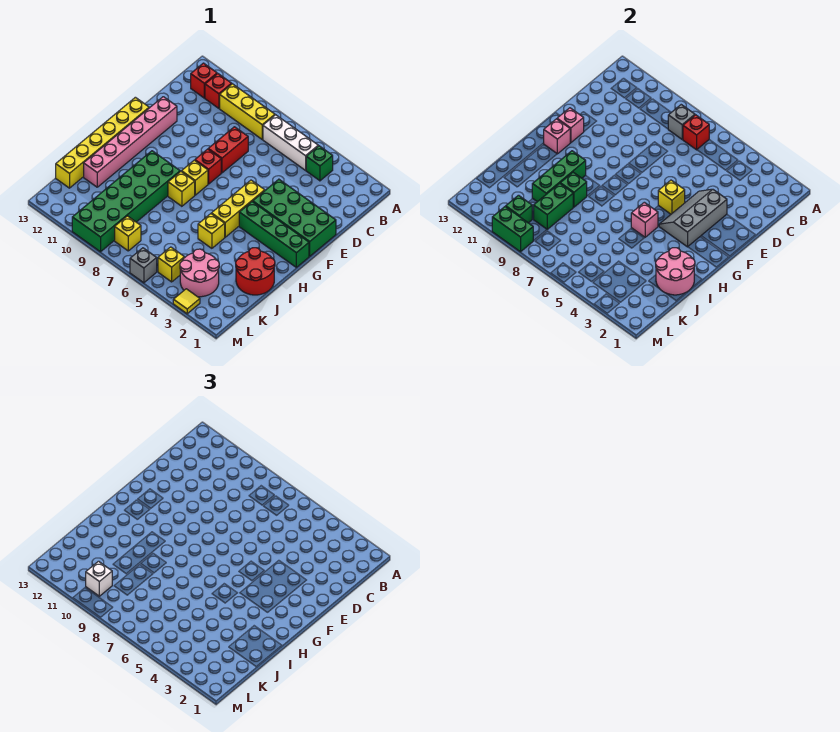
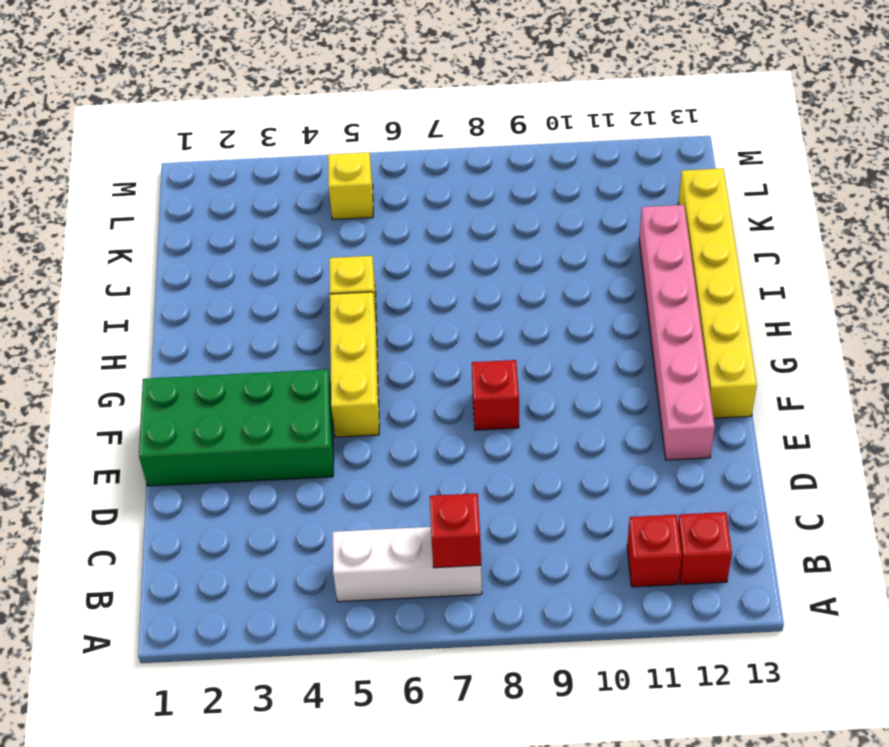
none -> green brick B4 level 1
none -> yellow brick B8:B10 level 1
none -> red brick D8:E8 level 1
none -> green brick G1:G4 level 1

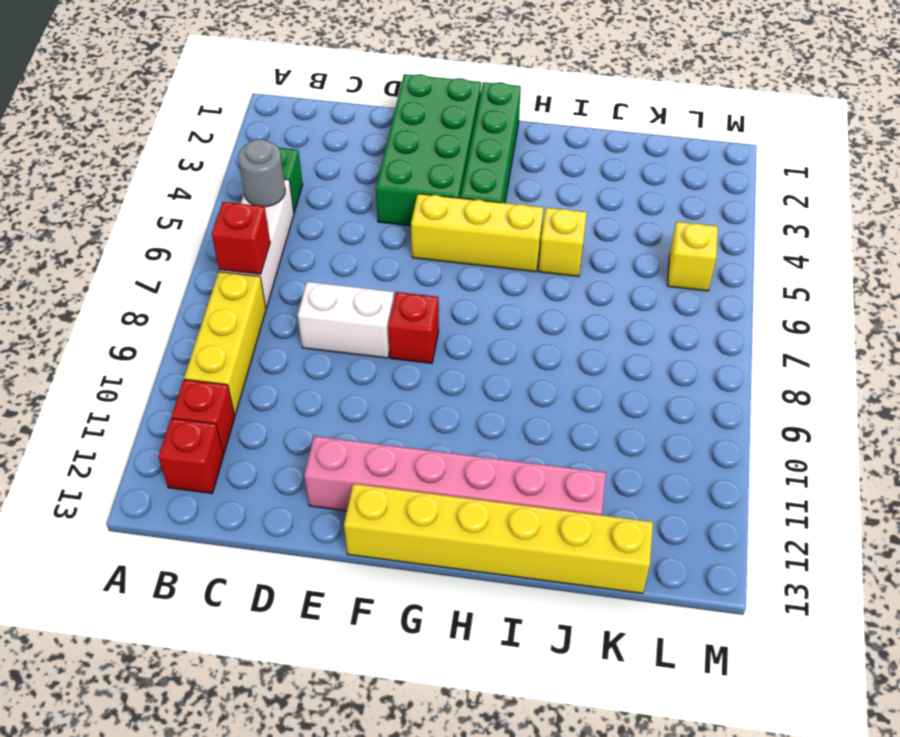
grey round brick B5 level 2 -> none
white brick D8:E8 level 1 -> red brick D8:E8 level 1
none -> yellow brick G8 level 1
none -> yellow brick H8 level 1
none -> green brick H9:M10 level 1
none -> red round brick I1:J2 level 1

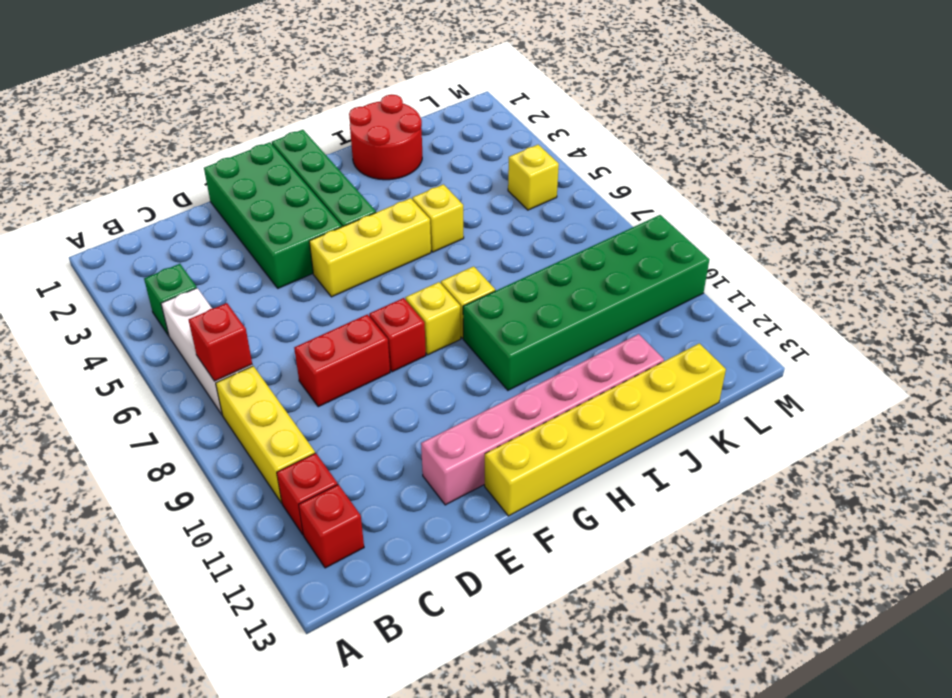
none -> pink round brick K3:L4 level 1
none -> yellow brick L8 level 1
none -> yellow tile M3 level 1
none -> grey brick M6 level 1

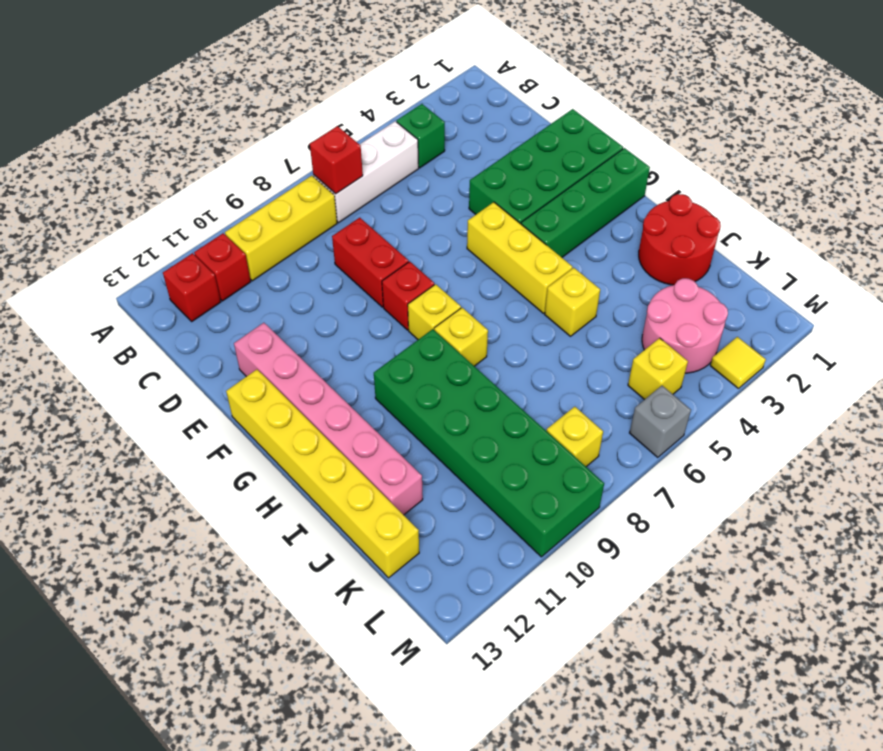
none -> grey brick B8 level 2
none -> grey slope E3:G4 level 2 top 3
none -> yellow brick F5 level 2
none -> pink brick F12 level 2

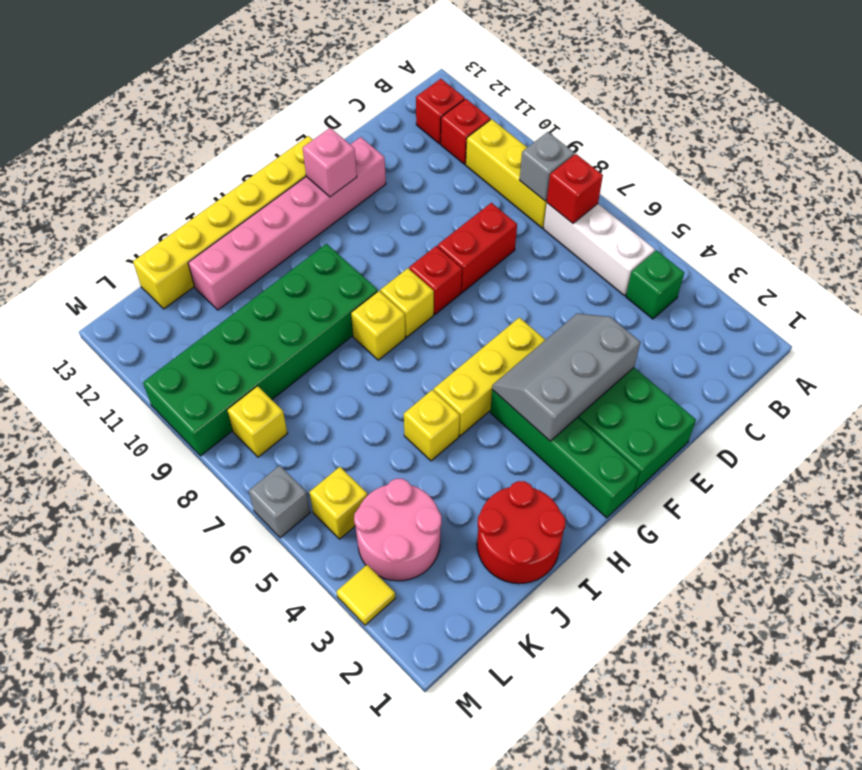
none -> yellow brick F5 level 2
none -> pink brick G12 level 2
none -> pink brick H5 level 2
none -> green brick H10:J10 level 2

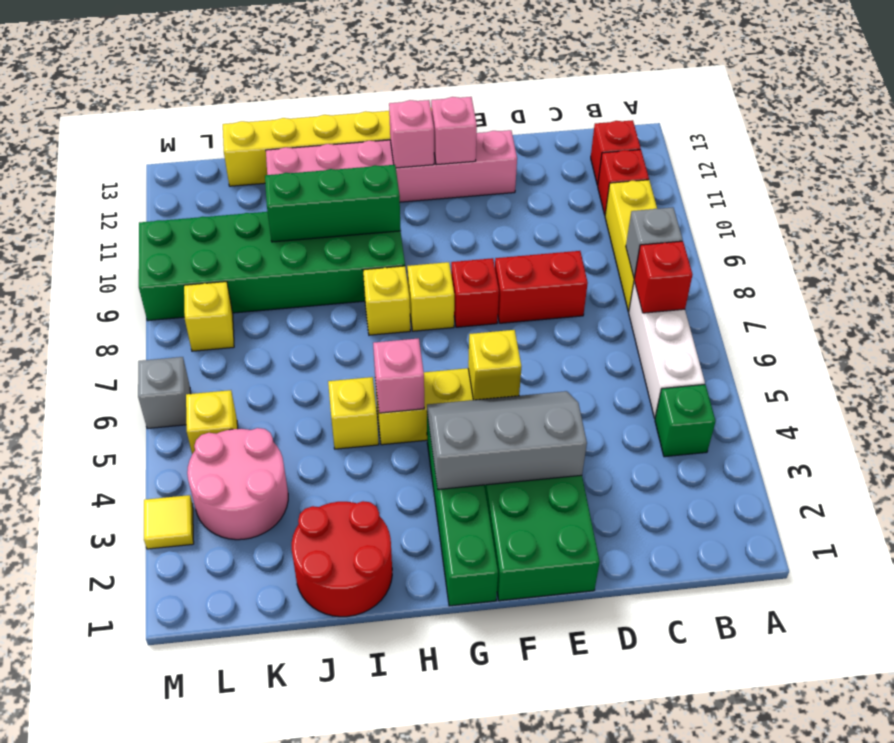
none -> pink round brick I1:J2 level 2
none -> green brick I9 level 2
none -> green brick J9:K9 level 2
none -> green brick L10 level 2

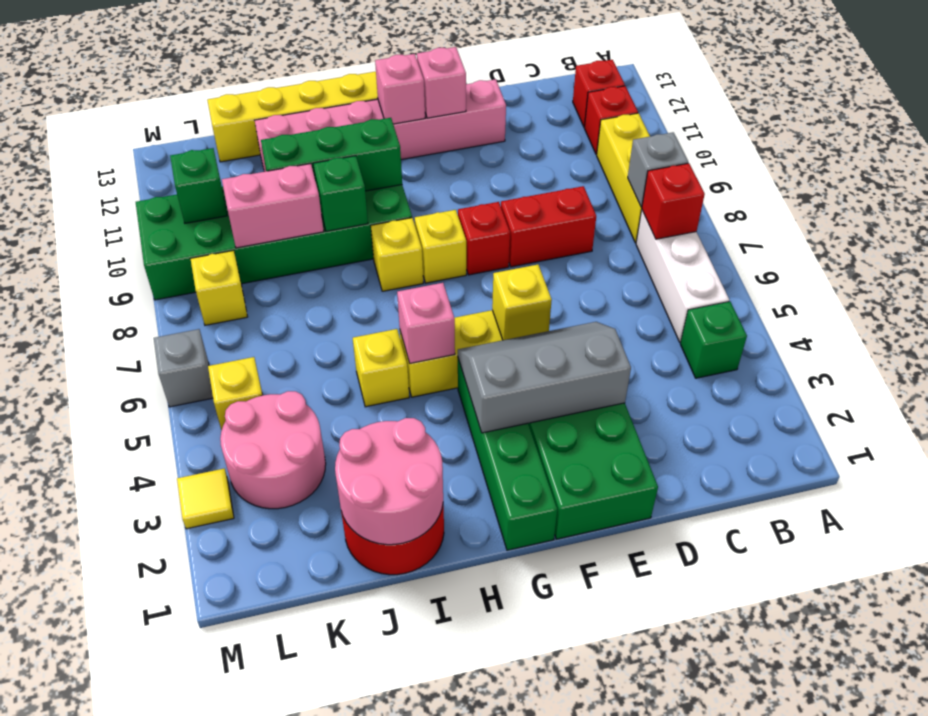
pink brick J9:K9 level 2 -> green brick J9:K9 level 2
none -> green brick M9:M10 level 2
none -> white brick L10 level 3

